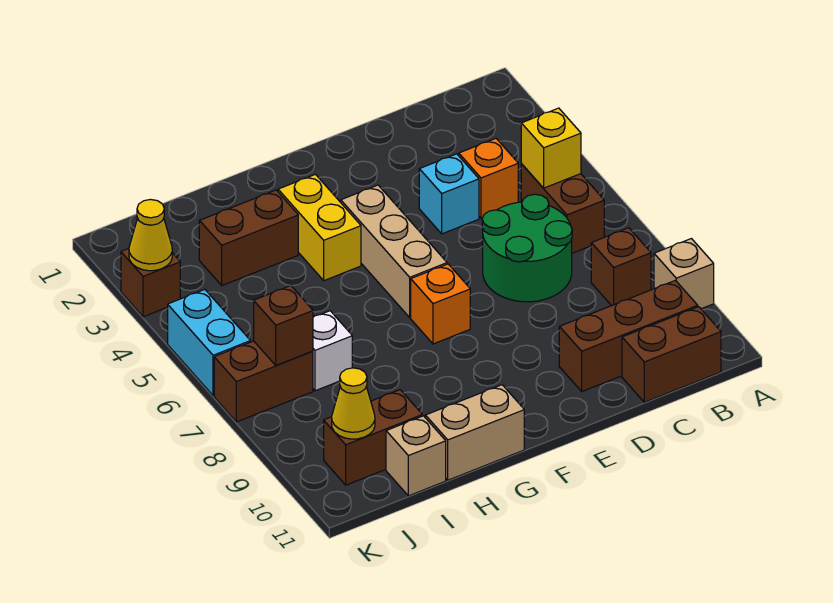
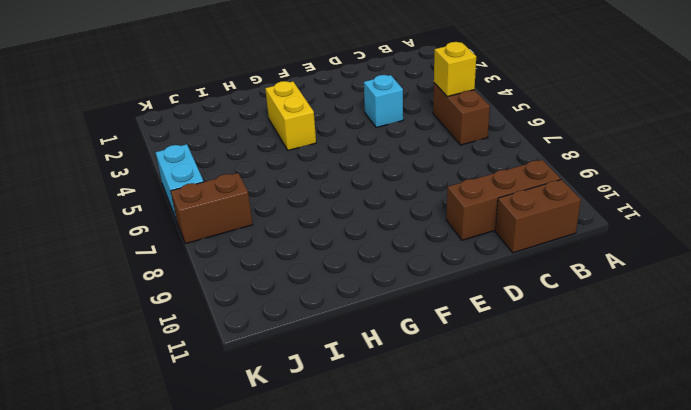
none -> tan brick A9 level 1
none -> brown brick B8 level 1
none -> orange brick C4 level 1

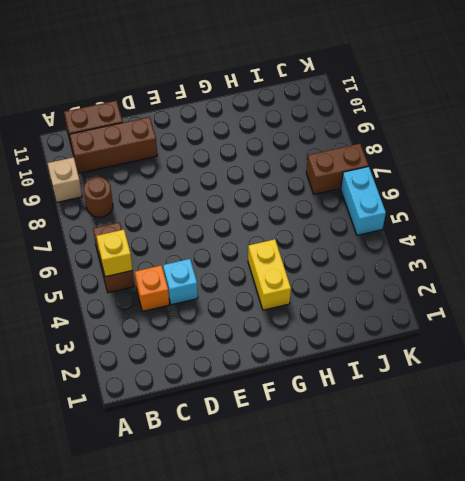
brown round brick B8 level 1 -> brown brick B8 level 1
none -> green round brick C6:D7 level 1
none -> tan brick F4:F6 level 1
none -> orange brick F7 level 1

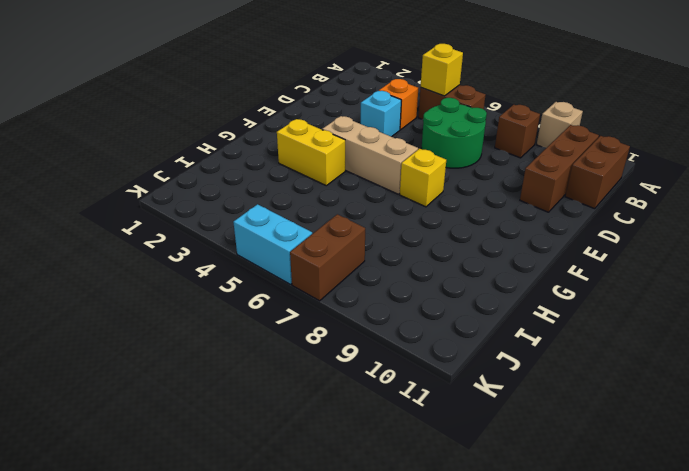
yellow brick F7 level 1 -> orange brick F7 level 1
none -> tan brick G11:H11 level 1
none -> brown brick H3:I3 level 1
none -> white brick I7 level 1

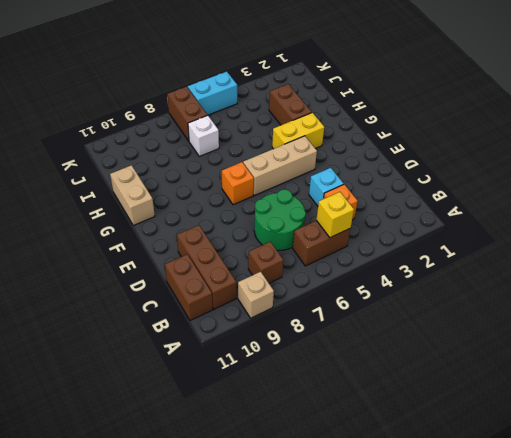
none -> brown brick I10:J10 level 1
none -> tan brick I11 level 1
none -> brown brick K3 level 1

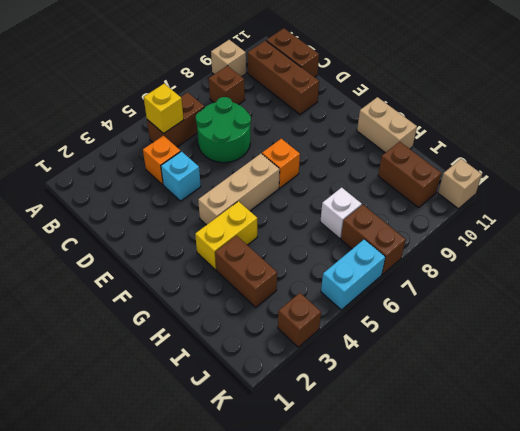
tan brick K11 level 1 -> tan brick I11 level 1
none -> brown brick J7 level 2
none -> yellow cone J10 level 2
none -> yellow cone K3 level 2

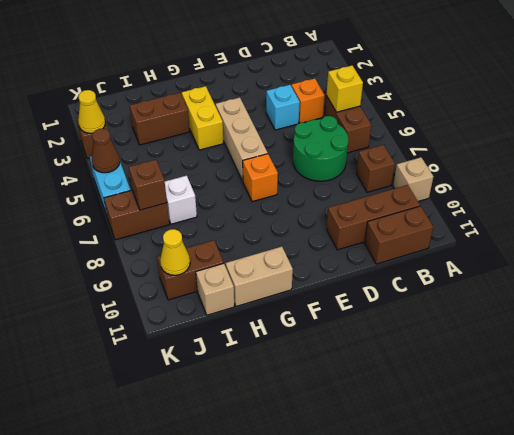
brown cone K5 level 2 -> none

